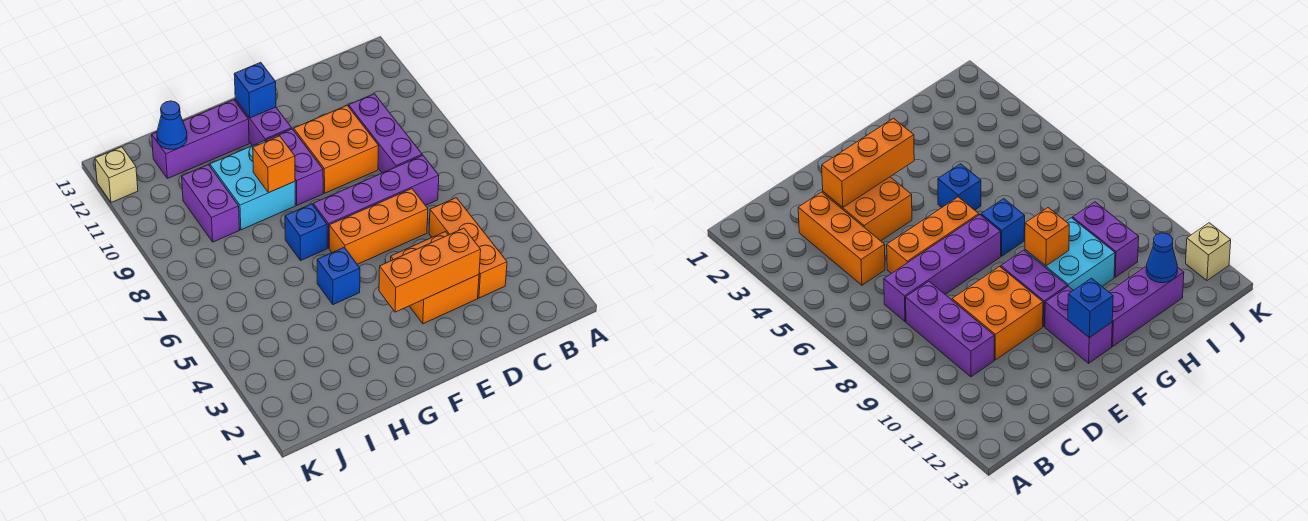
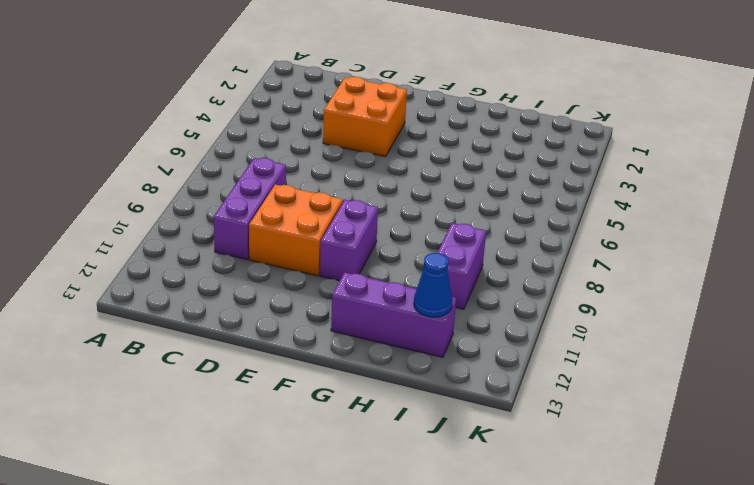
none -> orange brick C3:C5 level 1
none -> purple brick C7:F7 level 1
none -> orange brick D6:F6 level 1

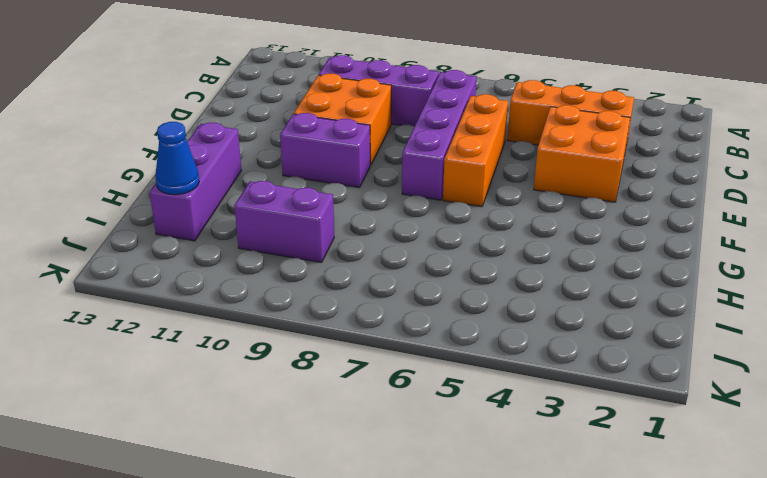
none -> purple brick F11:F12 level 1
none -> blue brick G5 level 1
none -> blue brick G7 level 1

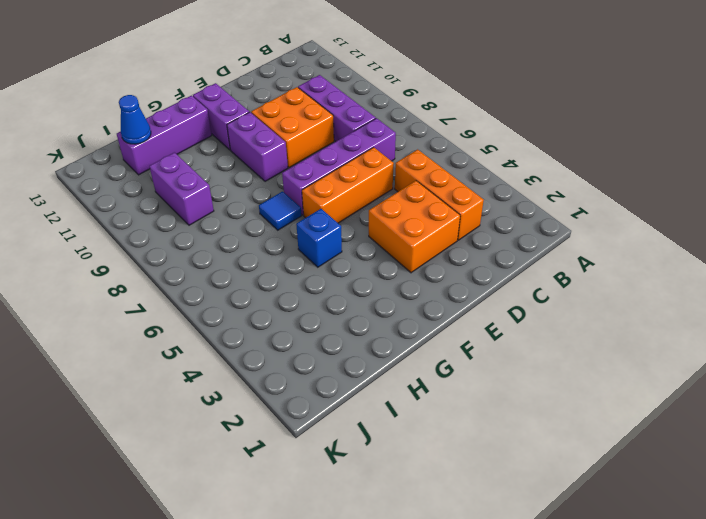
blue tile G7 level 1 -> blue brick G7 level 1
none -> cyan brick G9:H10 level 1
none -> tan brick K12 level 1
none -> orange brick D3:F3 level 2

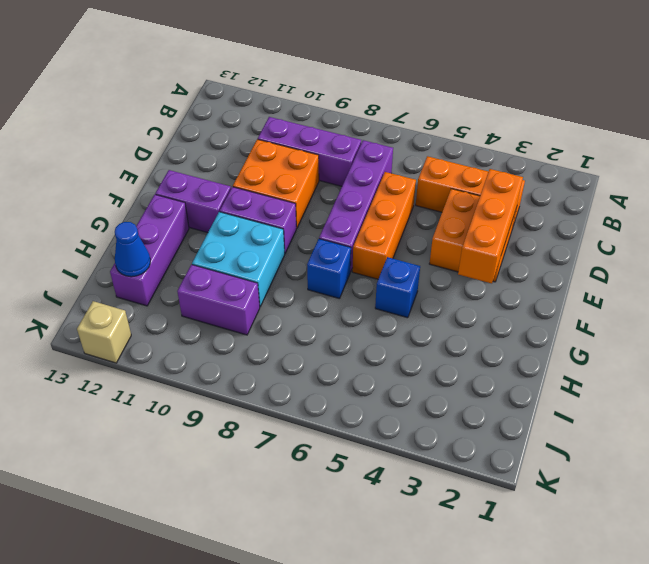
none -> blue brick F12 level 2
none -> orange brick G9 level 2

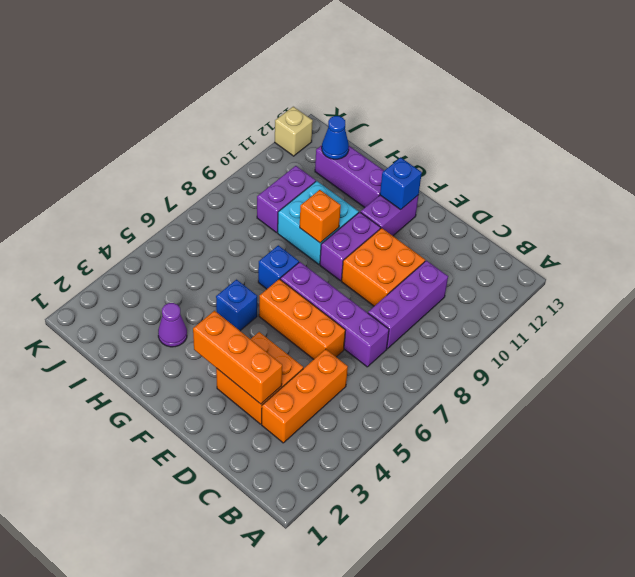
purple cone H3 level 1 -> none

